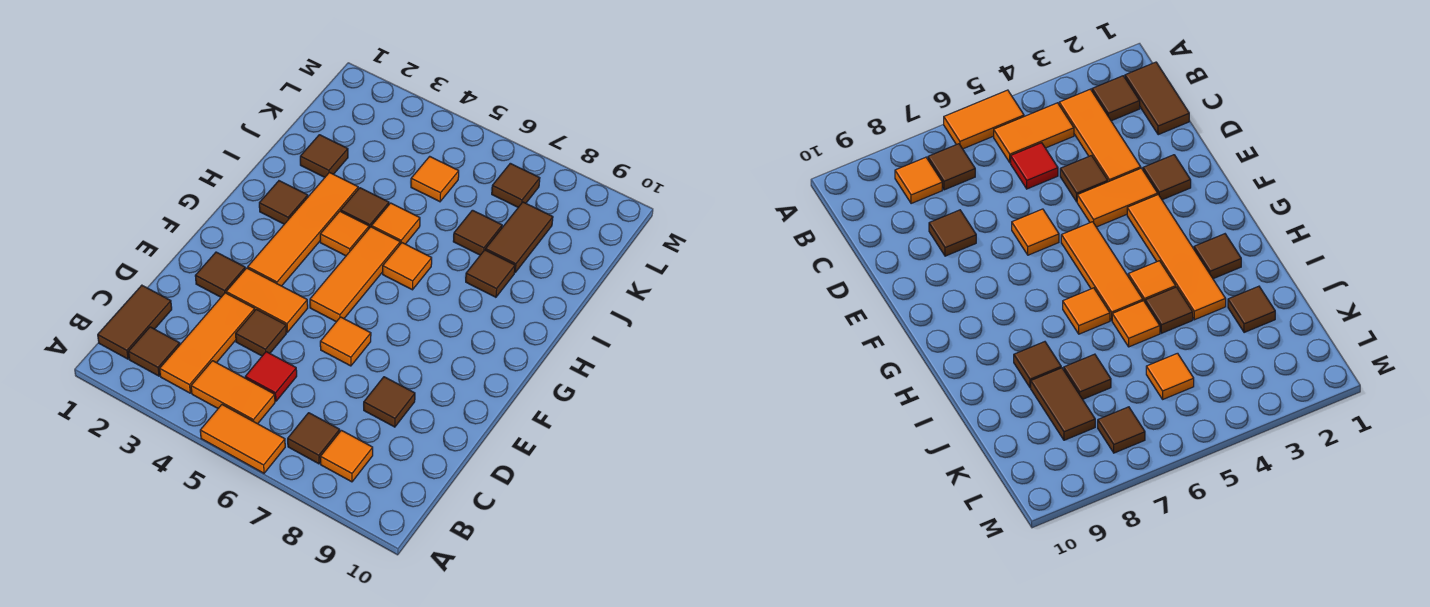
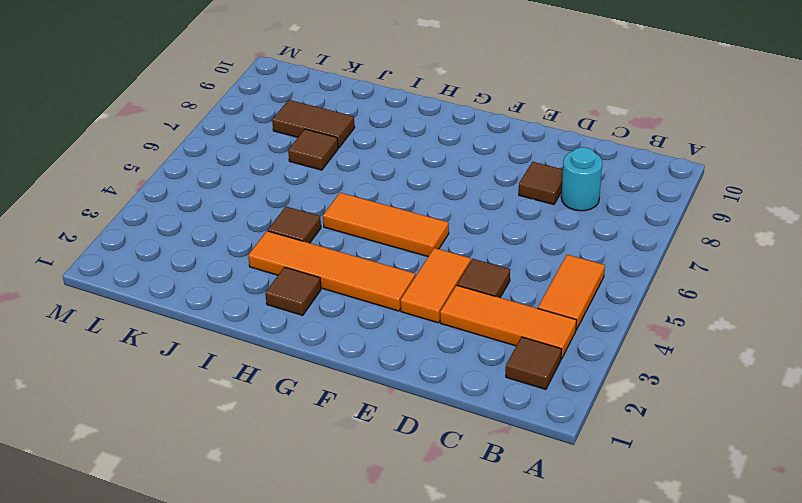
cyan round brick C8 level 1 -> none
none -> orange tile A5:A6 level 1
none -> brown tile B1:C1 level 1
none -> brown tile B7 level 1

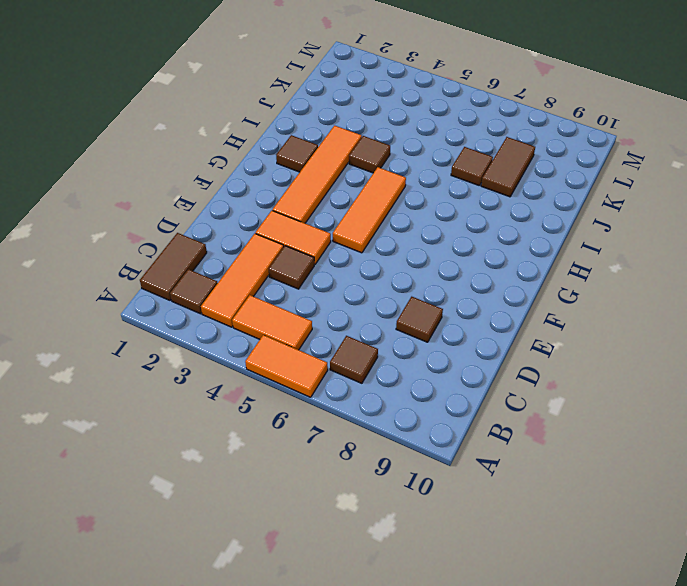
none -> orange tile B8 level 1
none -> red tile C5 level 1
none -> brown tile E2 level 1

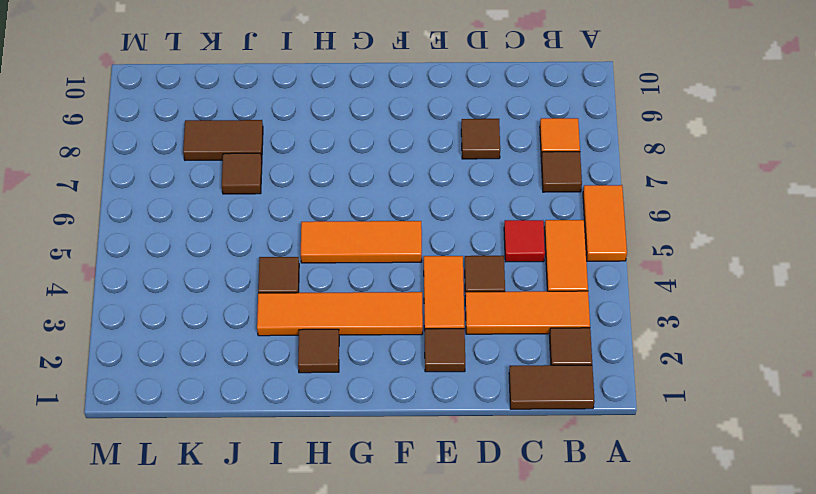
none -> orange tile E6 level 1
none -> orange tile H4 level 1
none -> orange tile H6 level 1

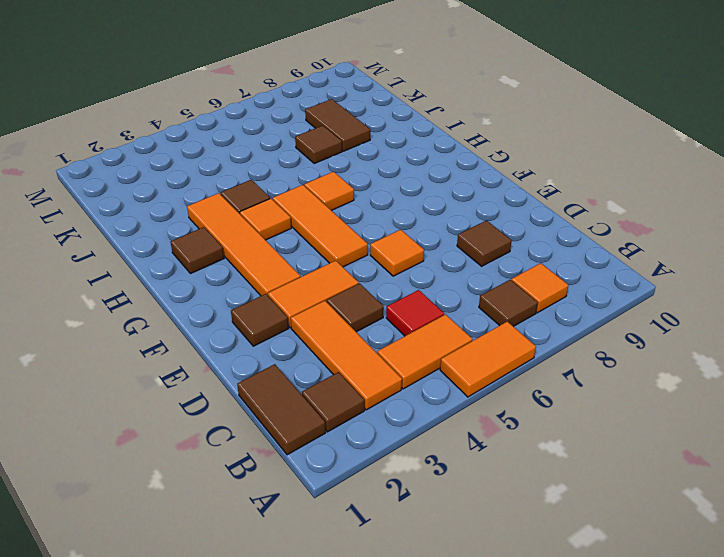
none -> orange tile I5 level 1
none -> brown tile I8 level 1
none -> brown tile J2 level 1

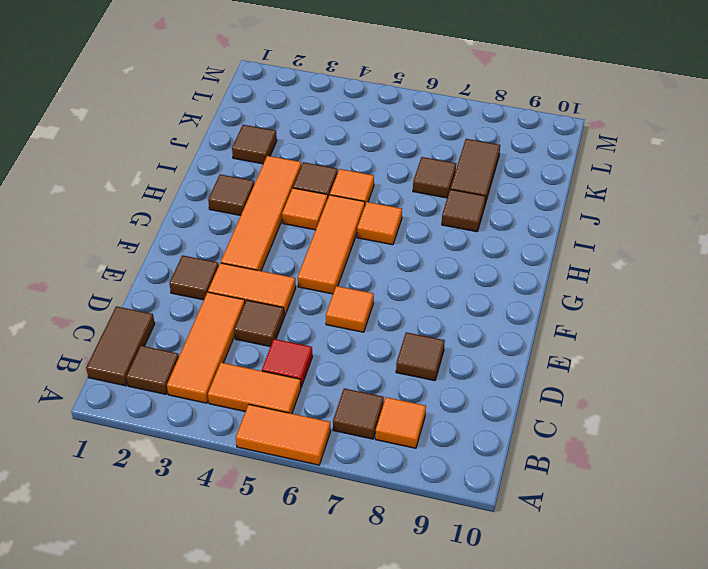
none -> orange tile K5 level 1
none -> brown tile L7 level 1

